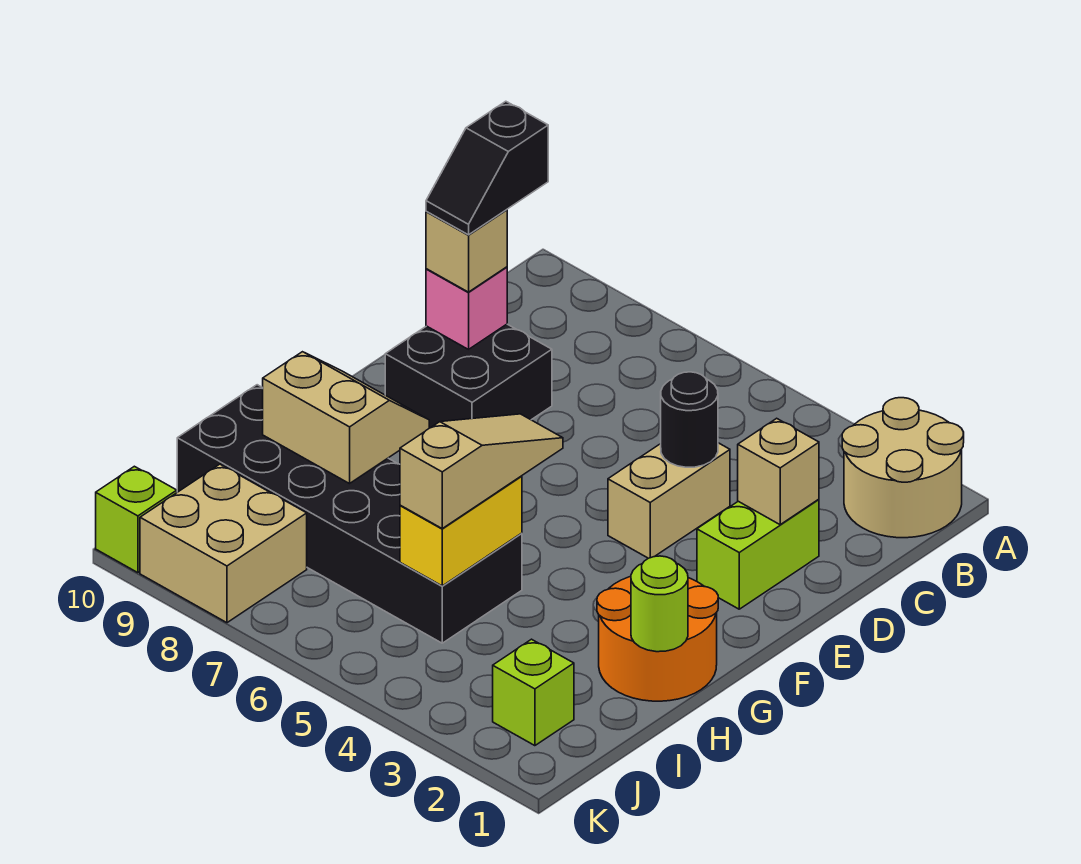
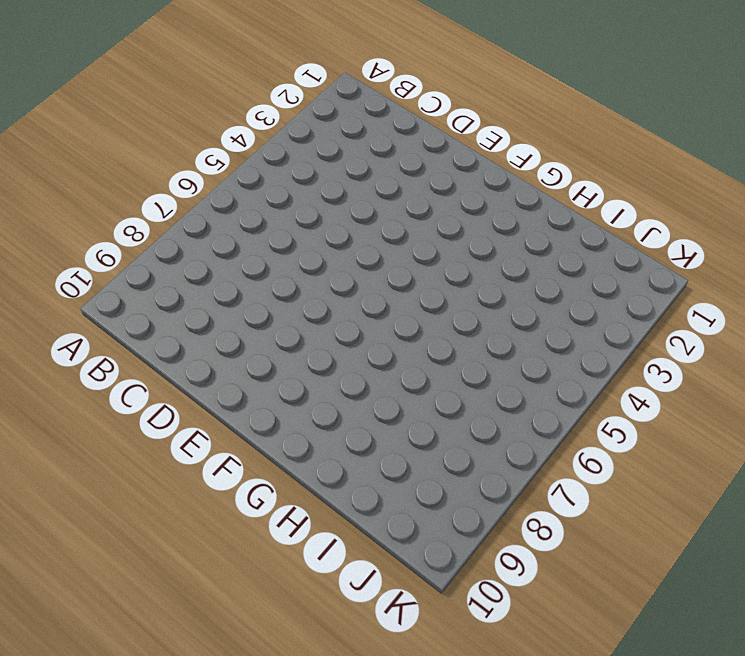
none -> tan round brick A1:B2 level 1
none -> lime brick D2:E2 level 1
none -> tan brick D4:E4 level 1

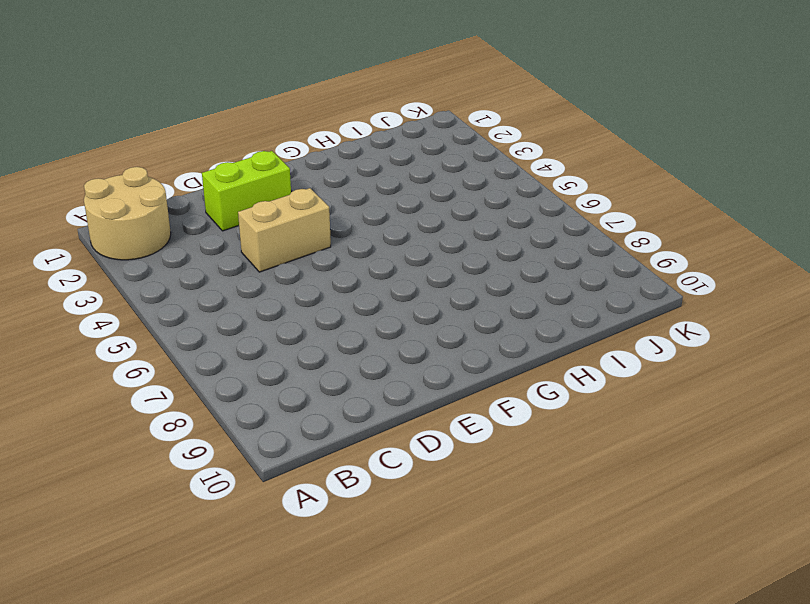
none -> black brick D8:E9 level 1
none -> orange round brick G1:H2 level 1
none -> black brick H5:I10 level 1

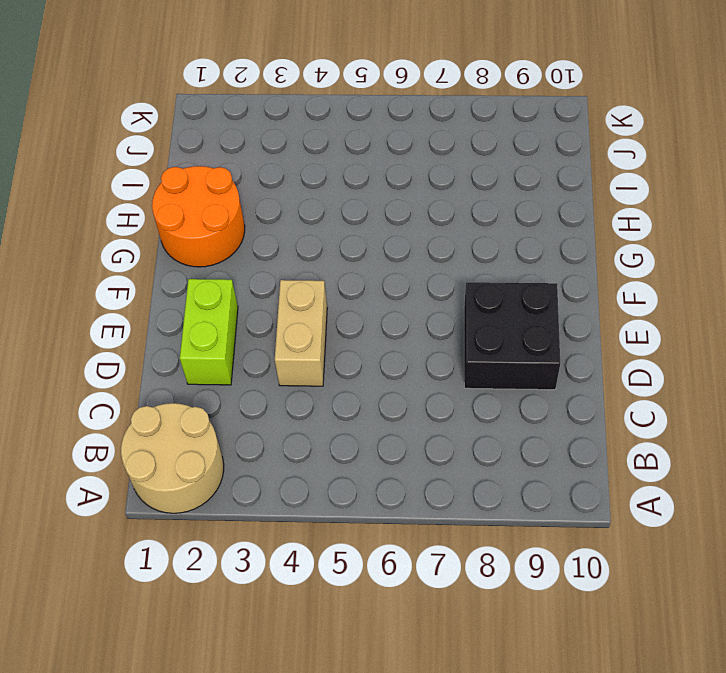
none -> black brick H5:I10 level 1
none -> lime brick J2 level 1
none -> tan brick J8:K9 level 1

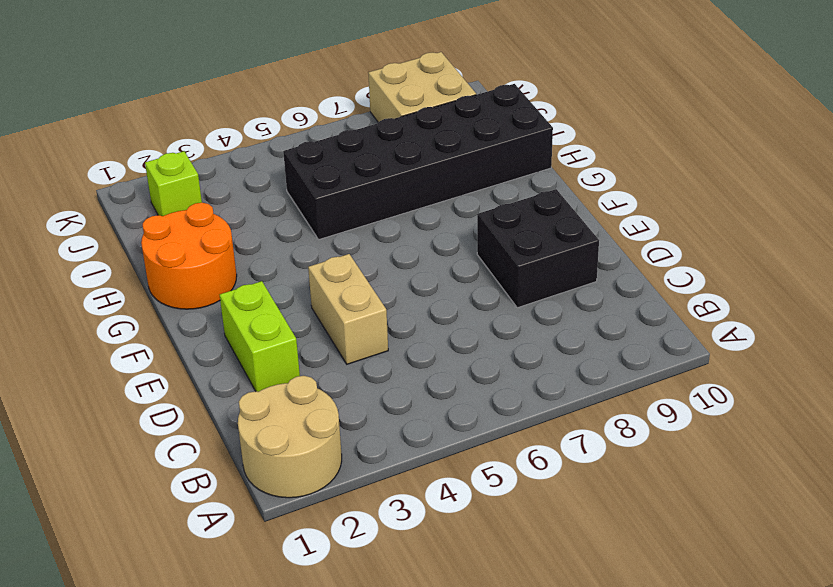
none -> lime brick K10 level 1
none -> tan brick D2 level 2
none -> black round brick D4 level 2

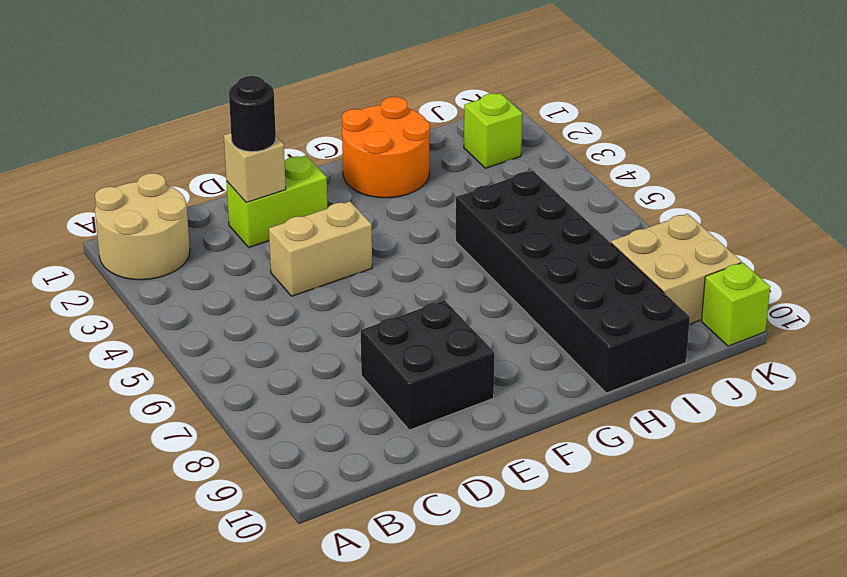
black round brick D2 level 3 -> black round brick D4 level 2
none -> pink brick D9 level 2
none -> tan slope G8:H9 level 2 top H
none -> lime round brick H1 level 2

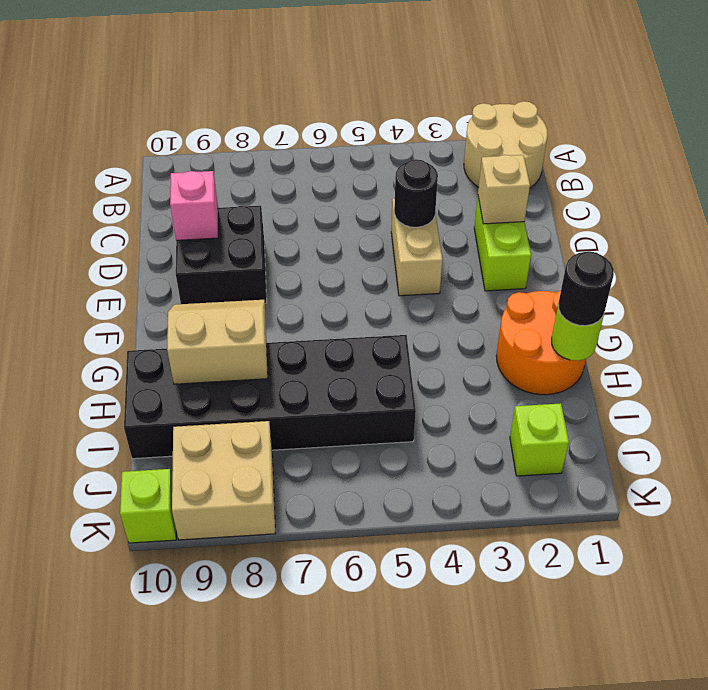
black round brick H1 level 3 -> none
none -> yellow brick H5:I5 level 2
none -> tan brick D9 level 3
none -> tan slope G5:I5 level 3 top I

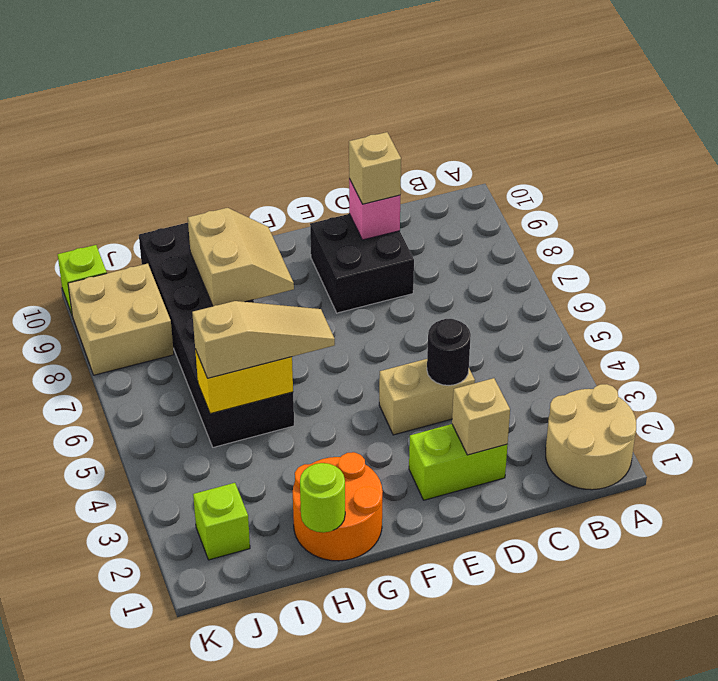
none -> black slope C9:D9 level 4 top C

